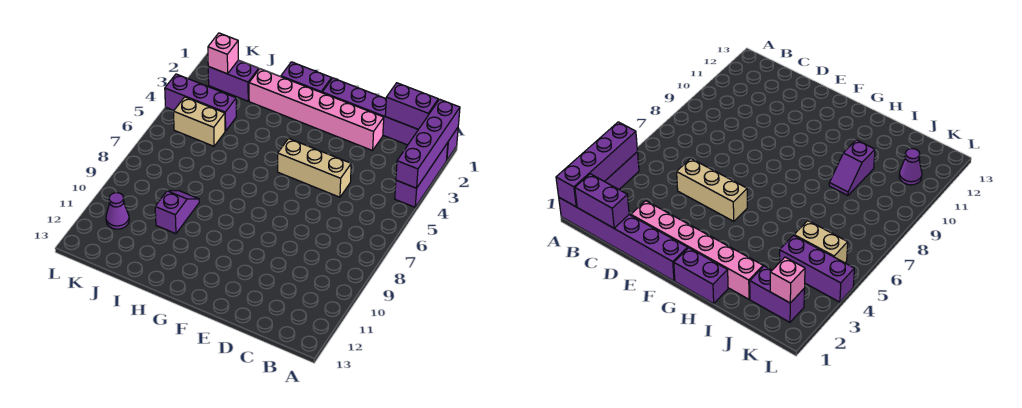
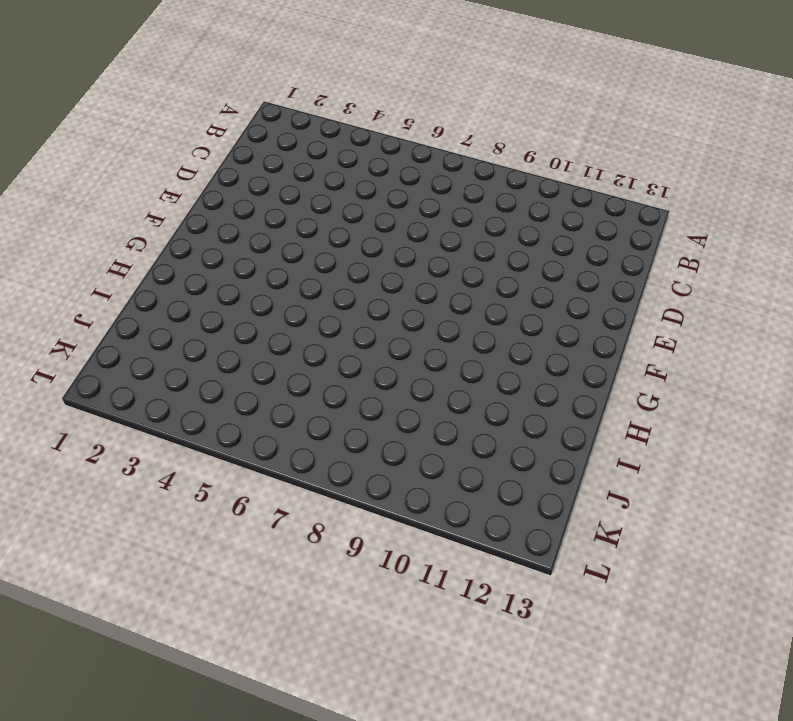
none -> purple brick A1:F1 level 1
none -> purple brick A2:A4 level 1
none -> pink brick D2:I2 level 1

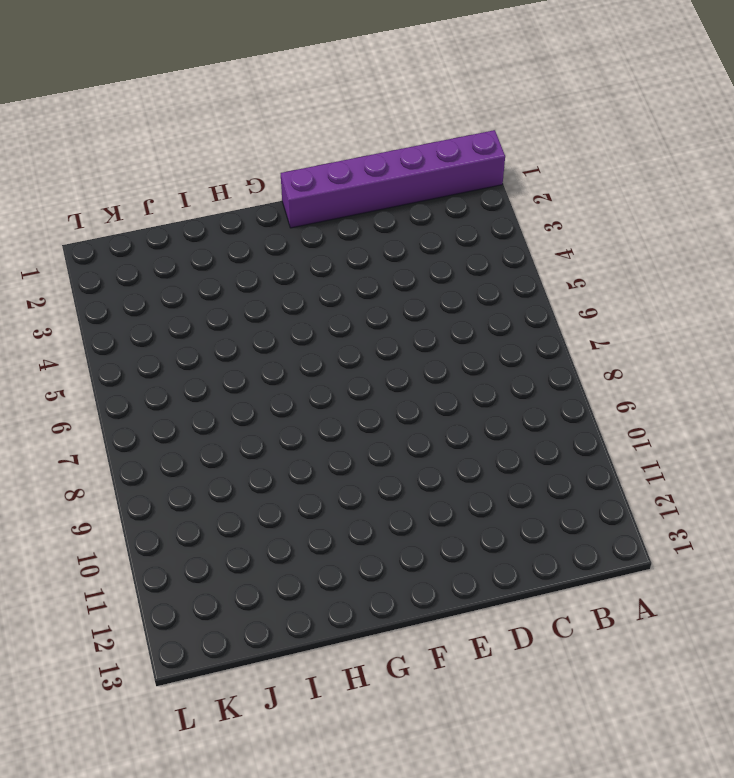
none -> purple brick A2:A4 level 1
none -> pink brick D2:I2 level 1
none -> tan brick D5:F5 level 1

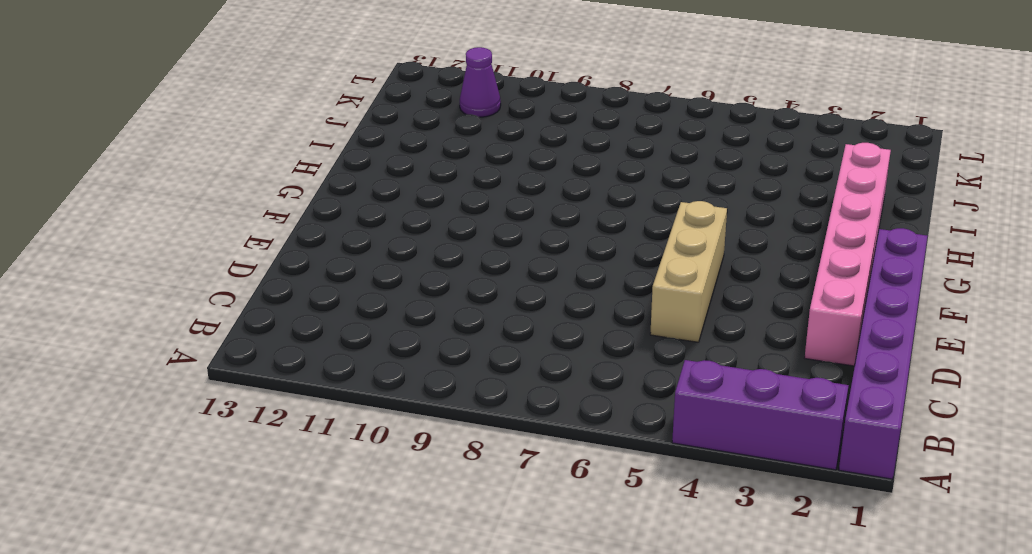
none -> purple brick G1:H1 level 1
none -> purple slope I9:I10 level 1 top 10
none -> purple brick J2:K2 level 1

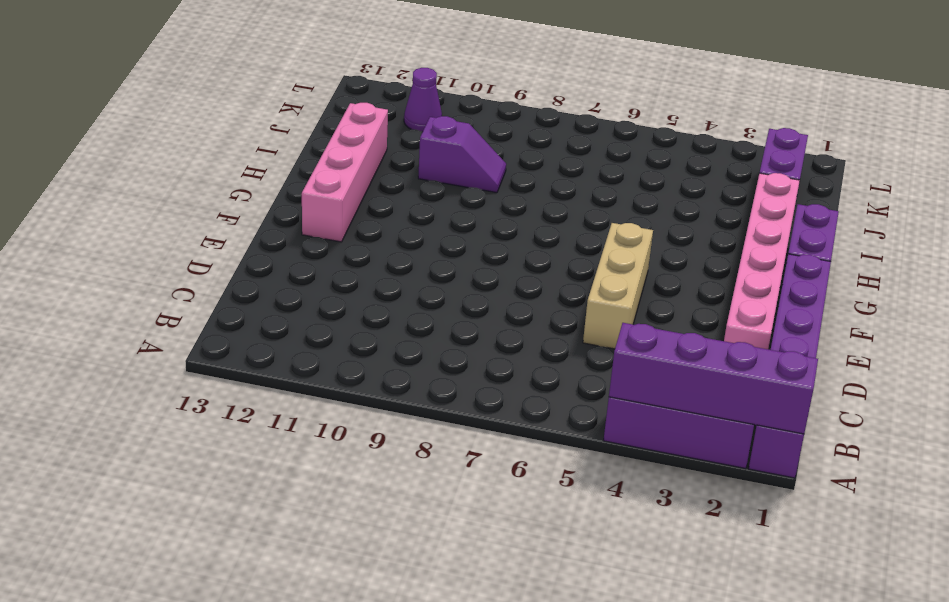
pink brick F12:I12 level 1 -> none
none -> purple brick J4:L4 level 1
none -> tan brick J5:K5 level 1
none -> purple brick B1:C1 level 2

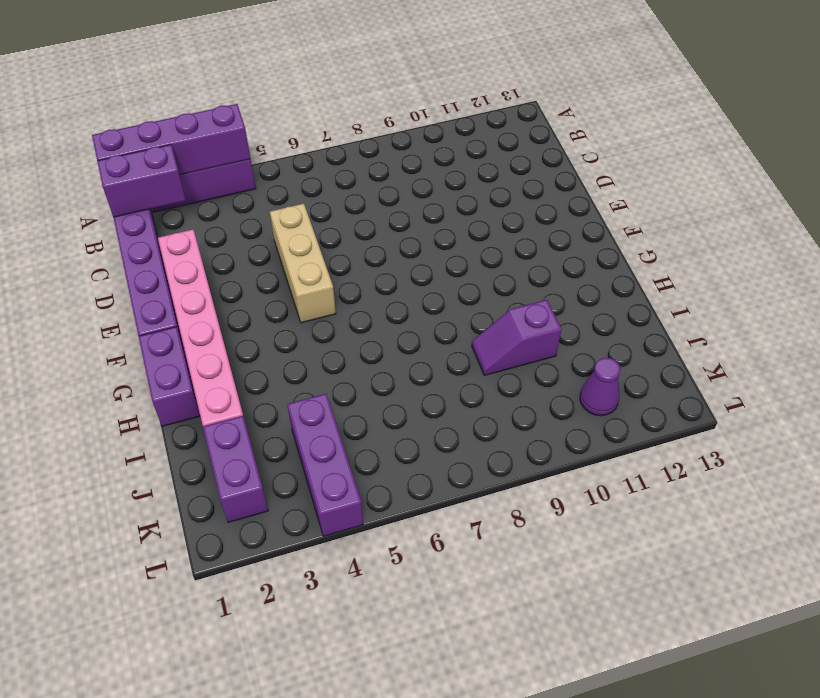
purple brick B1:B2 level 2 -> purple brick B1:C1 level 2
none -> tan brick J5:K5 level 1
none -> pink brick K2 level 2

